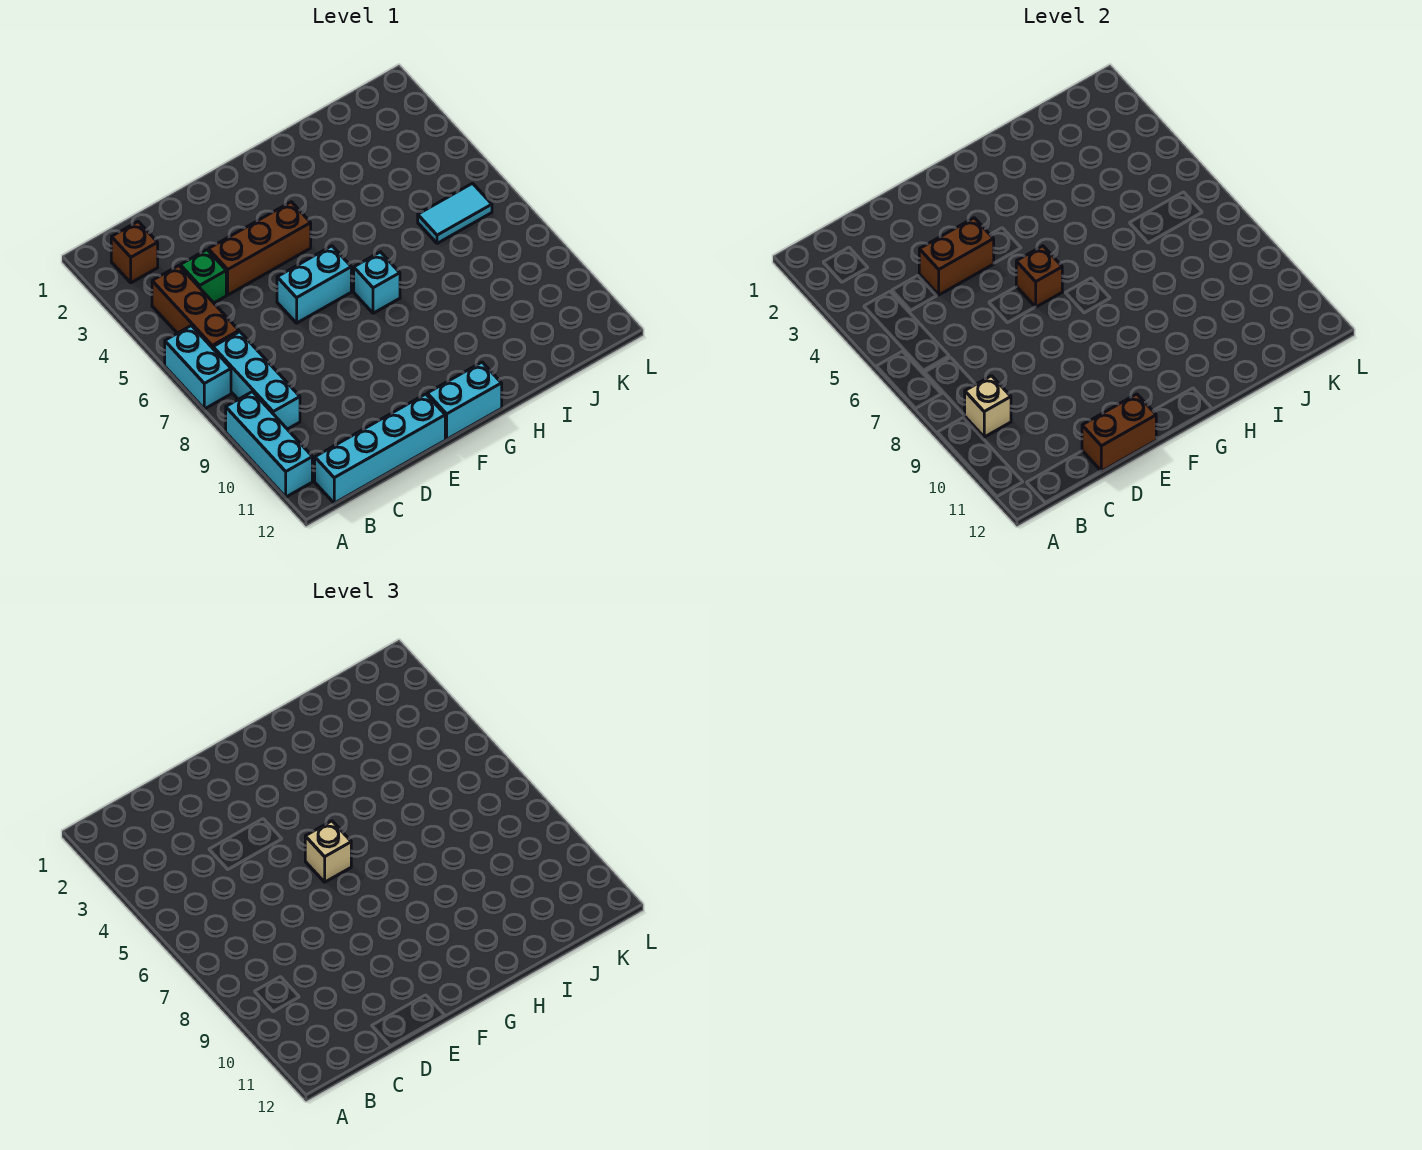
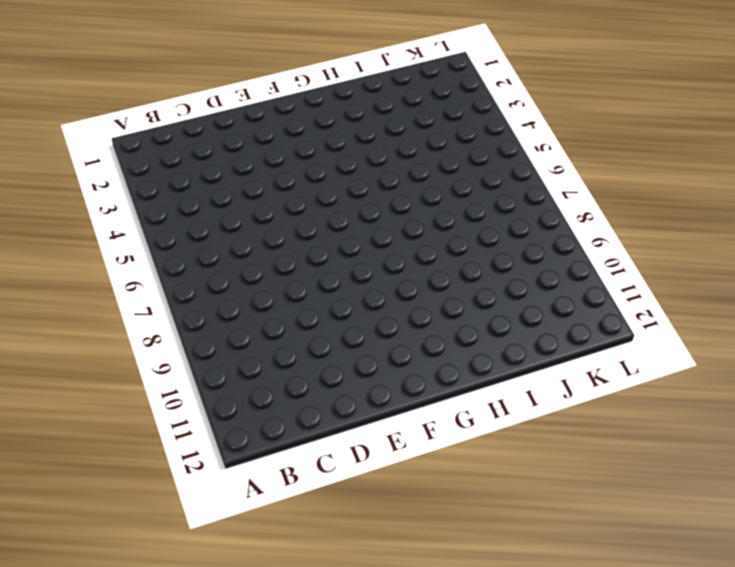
none -> cyan brick A6:A7 level 1
none -> cyan brick A9:A11 level 1
none -> brown brick B2 level 1

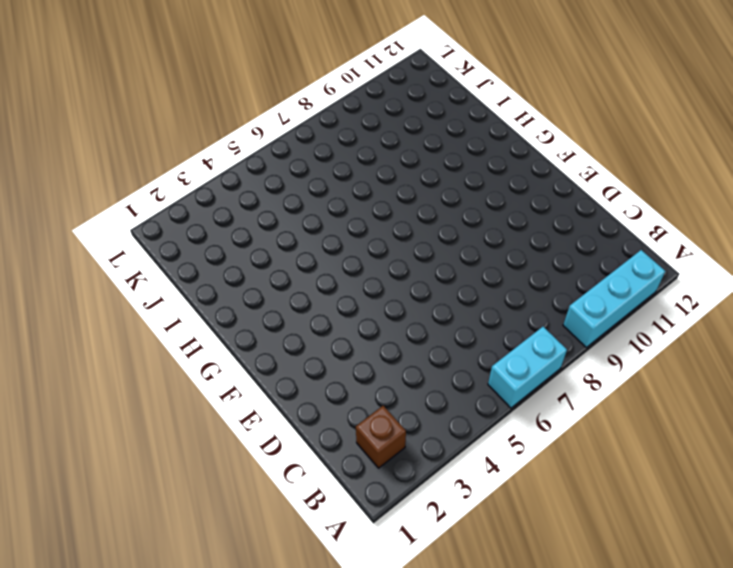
none -> brown brick B4:B6 level 1
none -> cyan brick B7:B9 level 1
none -> cyan brick B12:E12 level 1

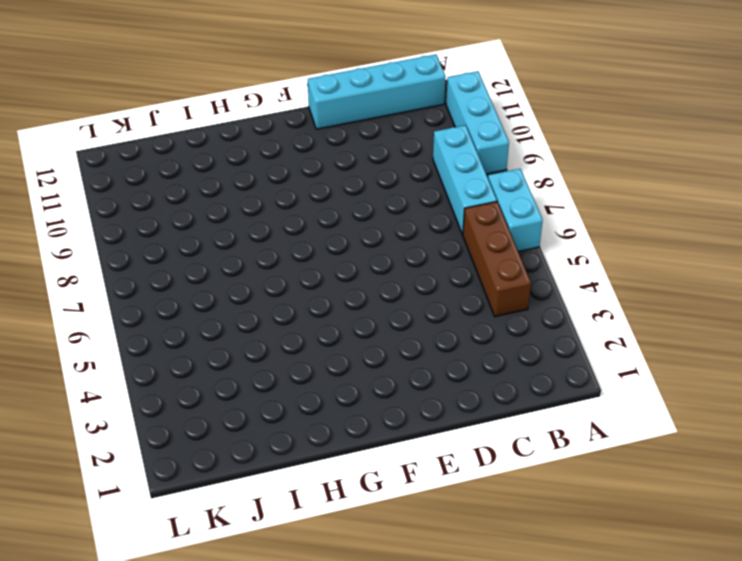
none -> brown brick B2 level 1
none -> green brick C4 level 1
none -> brown brick D4:F4 level 1

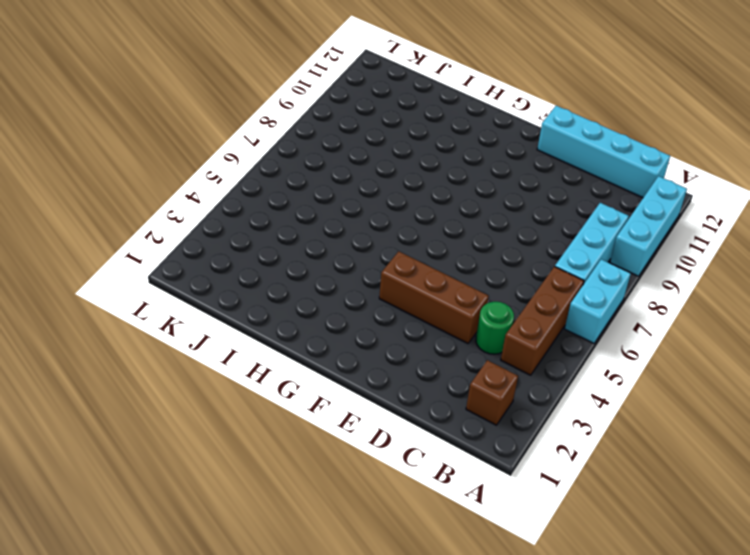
green round brick C4 level 1 -> green brick C4 level 1
none -> cyan brick E6:F6 level 1
none -> cyan brick F12:G12 level 1
none -> cyan brick G7 level 1

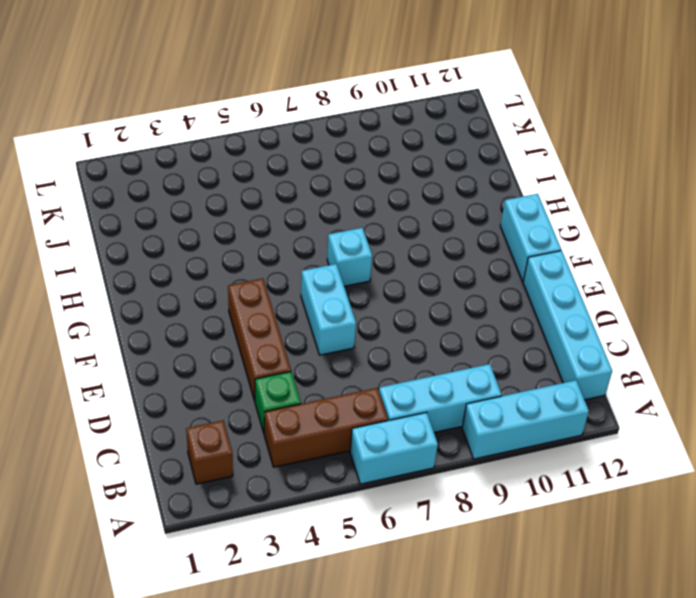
none -> cyan tile J6:K6 level 1
none -> tan brick B9 level 2
none -> brown brick D4:E4 level 2

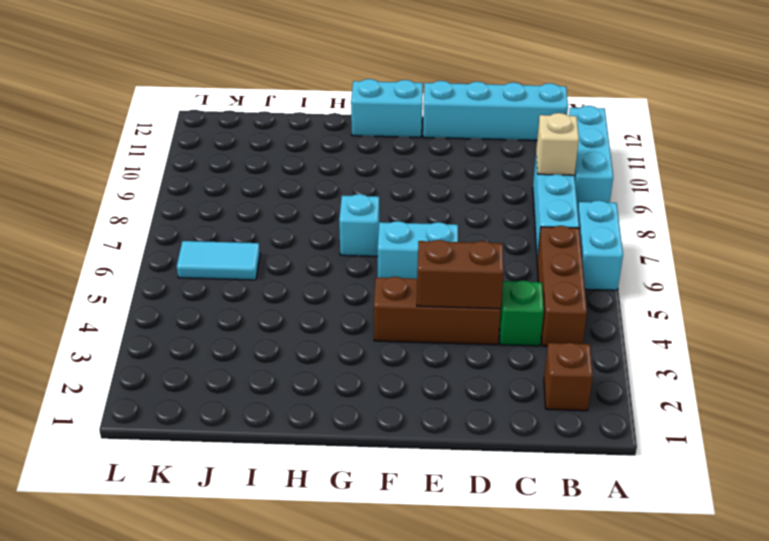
none -> brown brick D12:E12 level 2
none -> brown brick F6 level 2
none -> tan brick F6 level 3

